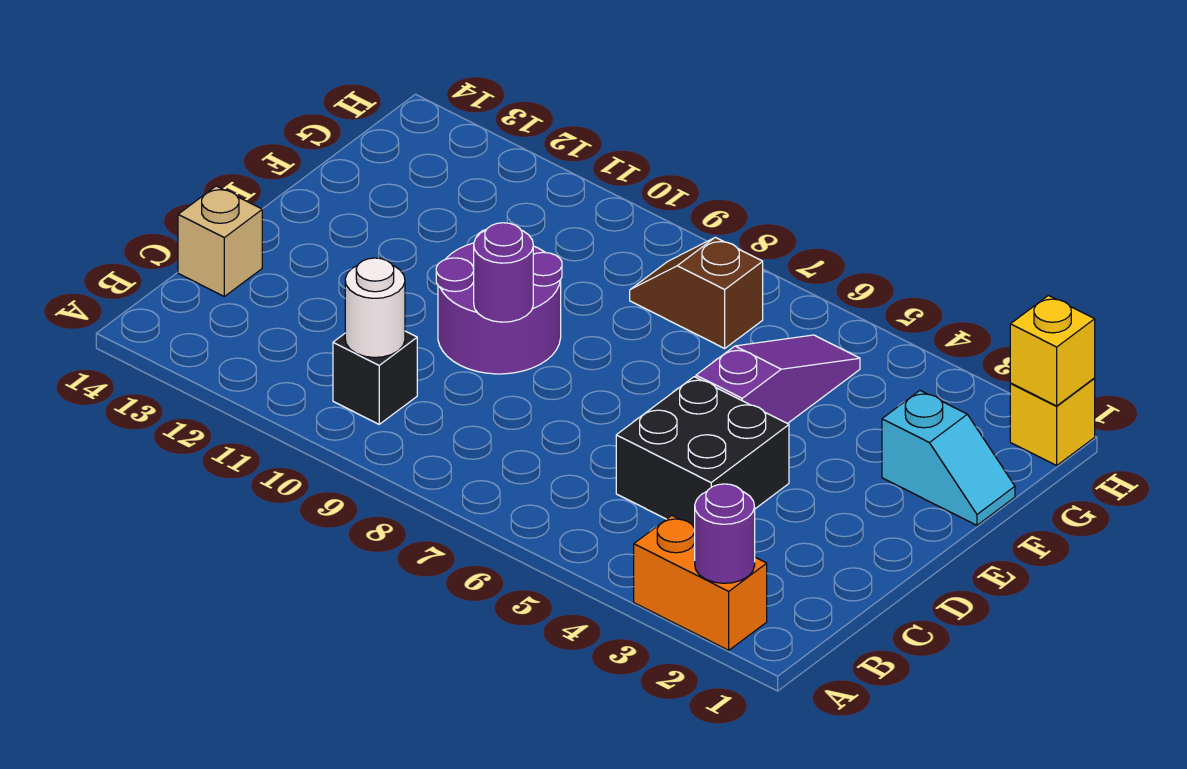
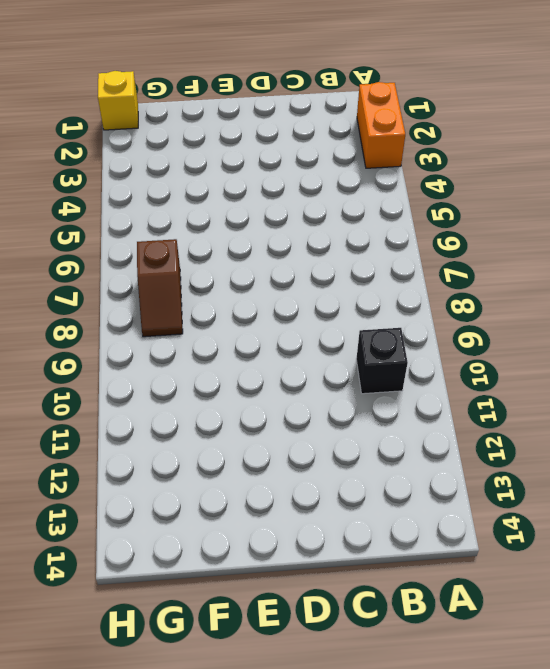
none -> black brick C4:D5 level 1
none -> tan brick C14 level 1
none -> purple round brick D9:E10 level 1

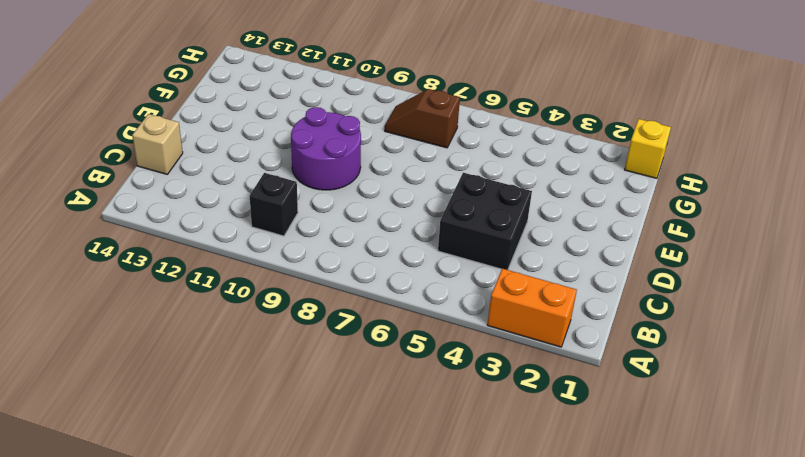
none -> purple slope E5:G5 level 1 top E
none -> cyan slope F1:F2 level 1 top 2
none -> purple round brick A2 level 2

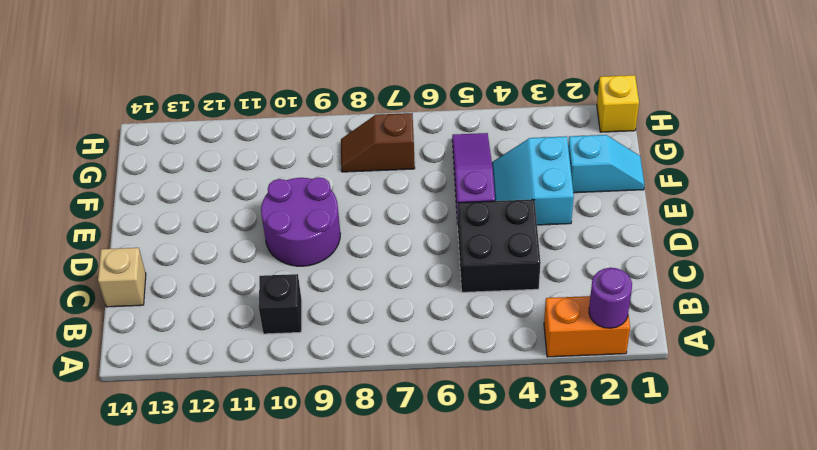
cyan slope E3:F4 level 1 top 3 -> none
none -> white round brick B10 level 2
none -> purple round brick D9 level 2
none -> yellow brick H1 level 2

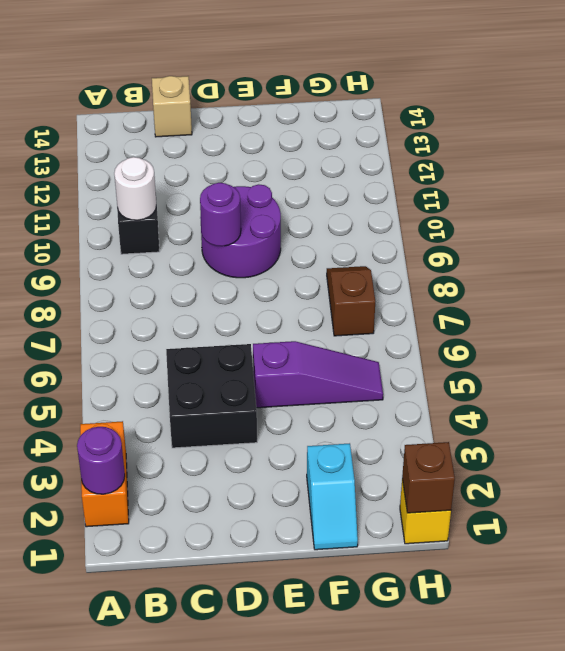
brown brick H1 level 2 -> yellow brick H1 level 2

